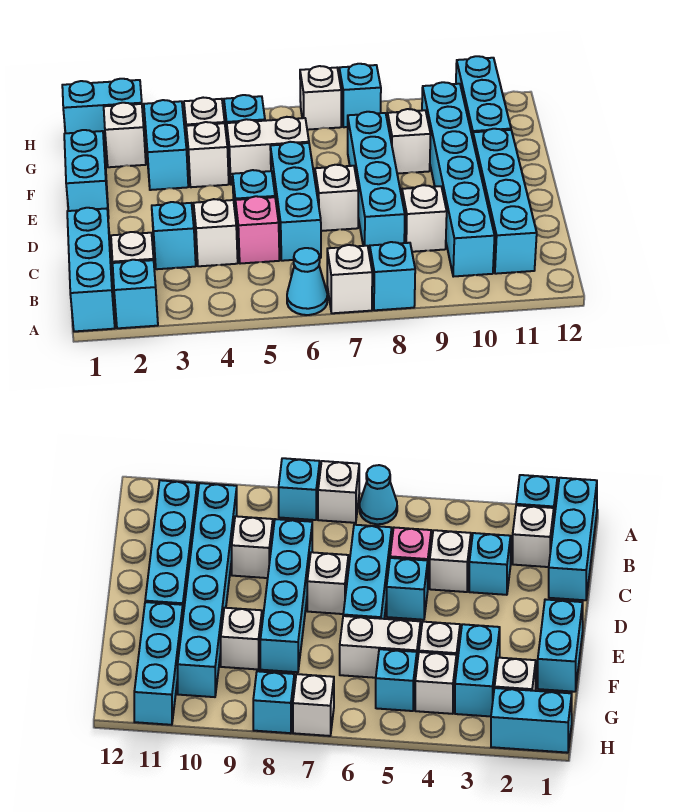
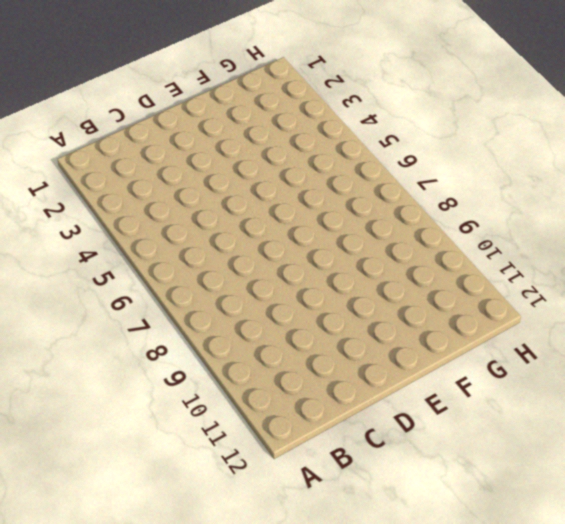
none -> cyan brick A1:C1 level 1
none -> cyan brick A2 level 1
none -> cyan cone A6 level 1

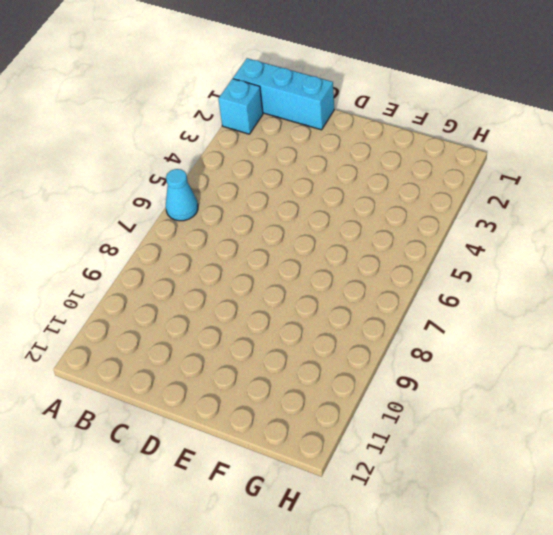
none -> white brick A7 level 1
none -> cyan brick A8 level 1
none -> white brick B2 level 1

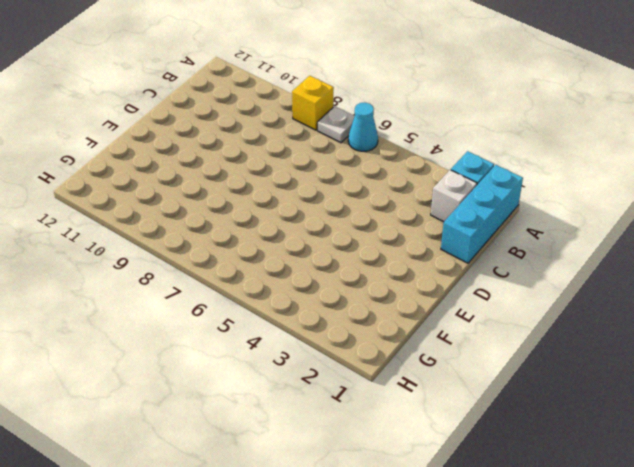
white plate A7 level 1 -> white brick A7 level 1
yellow brick A8 level 1 -> cyan brick A8 level 1
none -> cyan brick B10:G10 level 1
none -> cyan brick B11:E11 level 1
none -> cyan brick C3 level 1

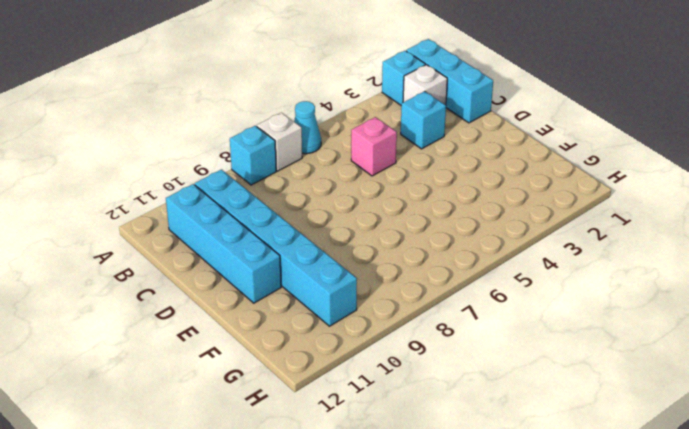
none -> white brick C4 level 1
none -> cyan brick C6:E6 level 1
none -> cyan brick C8:F8 level 1

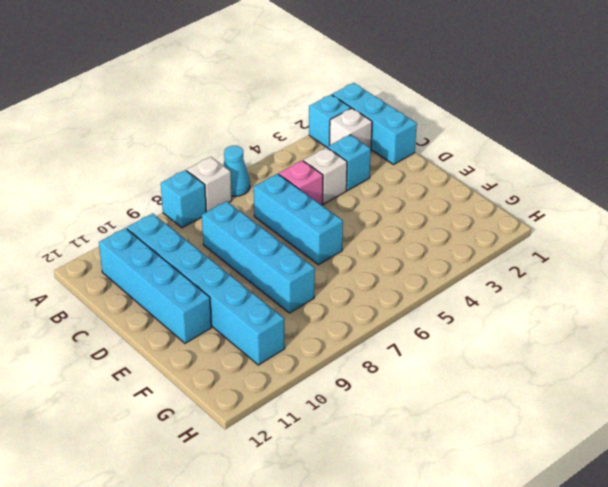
none -> white brick C9 level 1
none -> cyan brick D5 level 1
none -> white brick D7 level 1

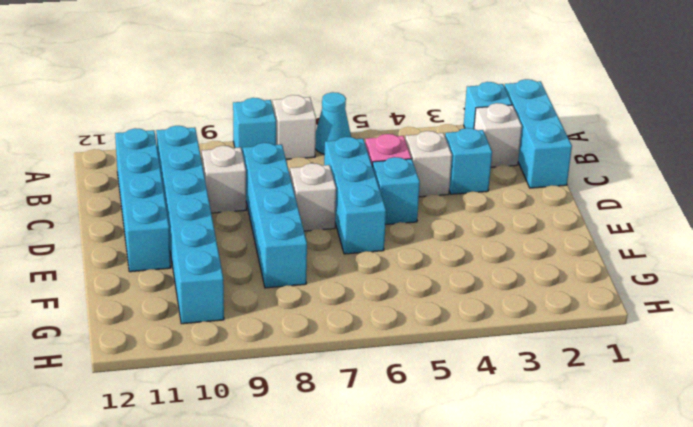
none -> cyan brick E1:F1 level 1
none -> cyan brick F3:G3 level 1
none -> white brick F4 level 1

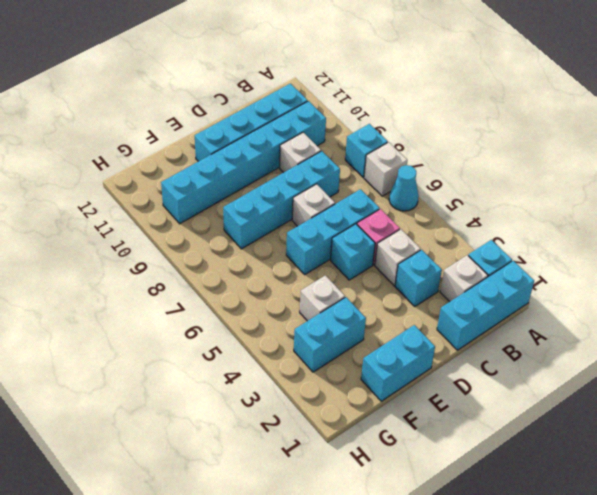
none -> white brick F5:F6 level 1
none -> white brick F9 level 1
none -> cyan brick F11:H11 level 1

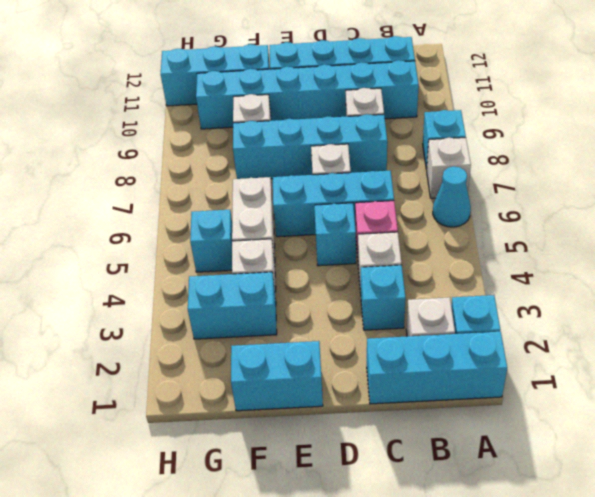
none -> white brick G2 level 1
none -> white brick G4 level 1
none -> cyan brick H1:H2 level 1

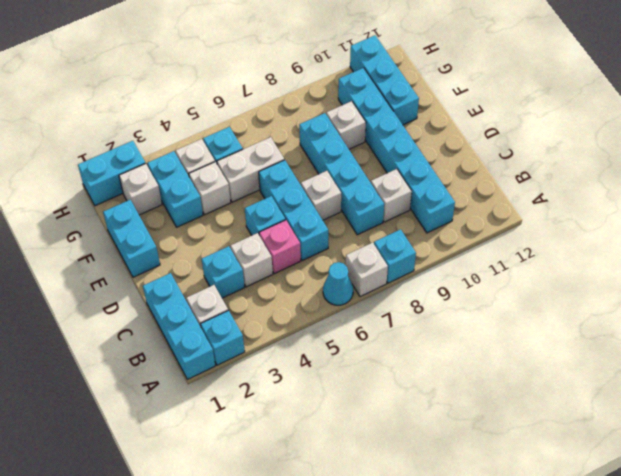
none -> cyan brick B11:E11 level 1
none -> white brick H7 level 1
none -> cyan brick H8 level 1

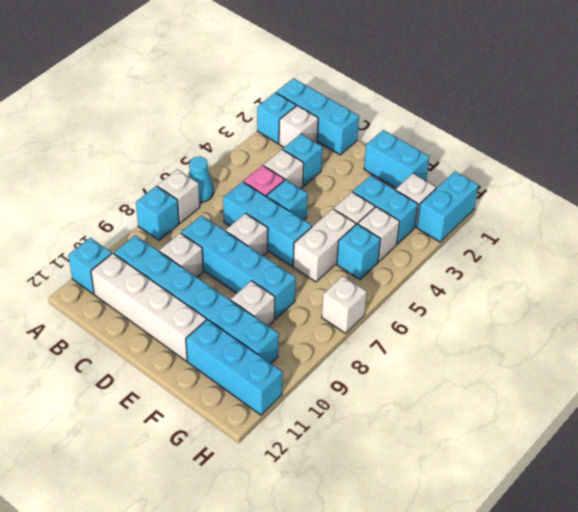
cyan brick A11 level 1 -> cyan brick H8 level 1
white brick B11:E11 level 1 -> cyan brick B11:E11 level 1

